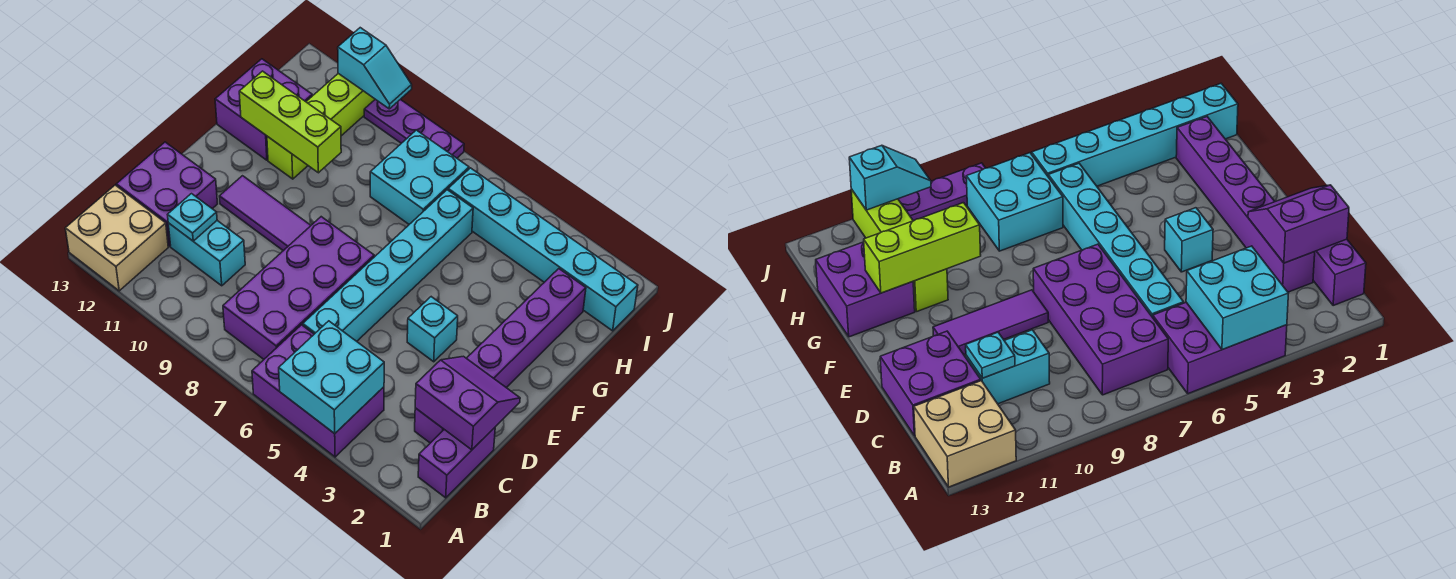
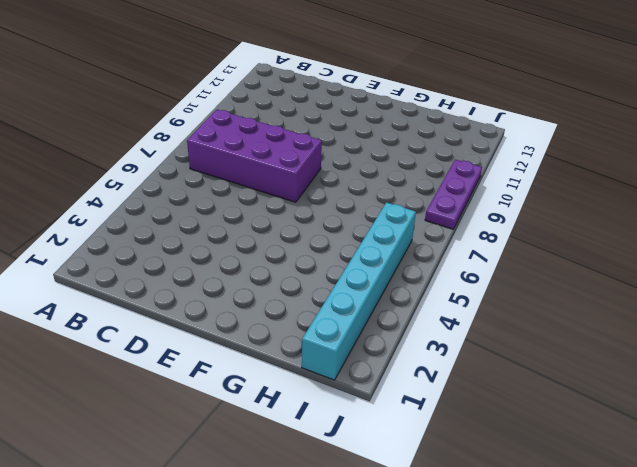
none -> purple brick A4:B6 level 1
none -> tan brick A12:B13 level 1
none -> purple brick B1:C1 level 1

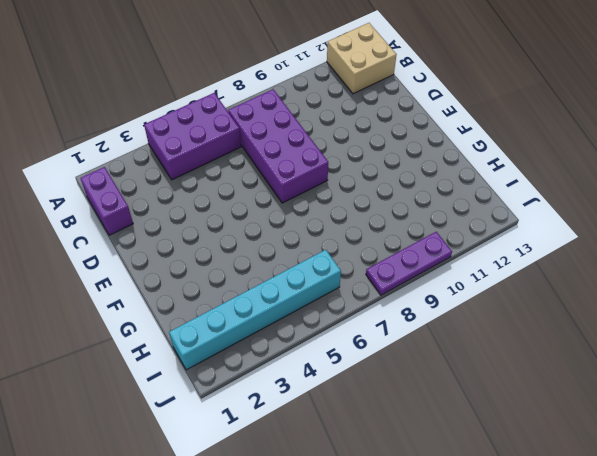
none -> purple brick C2:H2 level 1
none -> cyan brick C6:H6 level 1
none -> cyan brick C10:C11 level 1

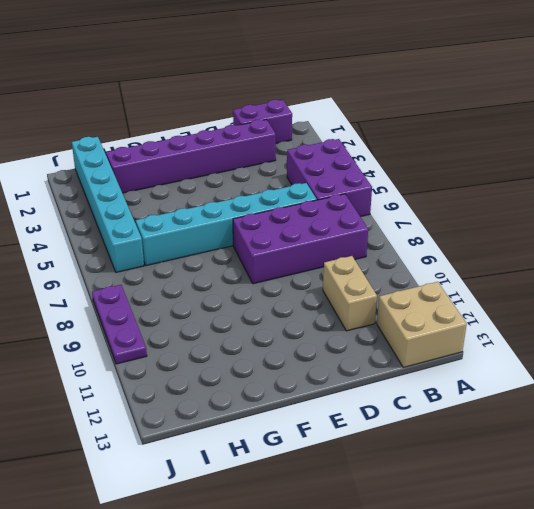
tan brick C10:C11 level 1 -> cyan brick C10:C11 level 1
none -> purple brick C12:D13 level 1
none -> cyan brick E4 level 1
none -> purple tile E9:E11 level 1

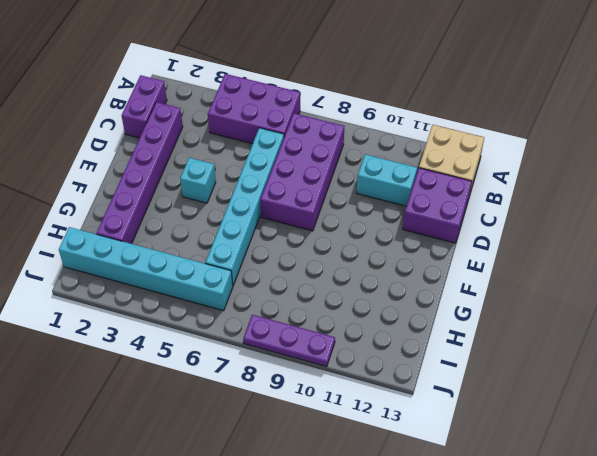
none -> purple tile E9:E11 level 1
none -> lime brick G11:J11 level 1
none -> purple brick G12:H13 level 1

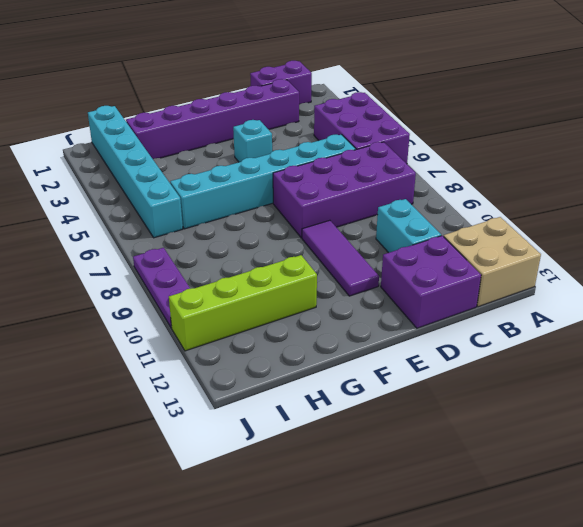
none -> purple brick G12:H13 level 1
none -> cyan brick H7:I8 level 1
none -> cyan brick A4:B5 level 2

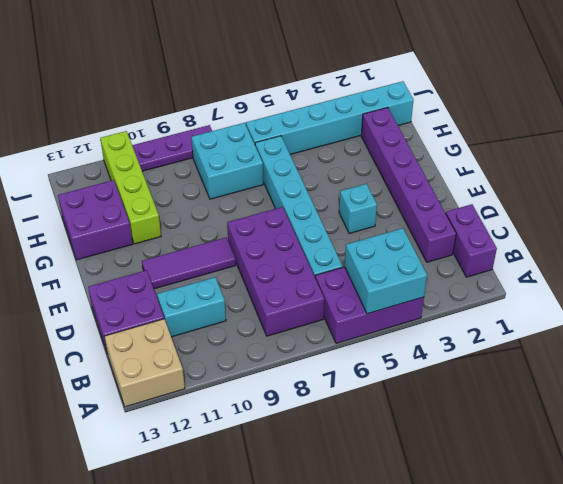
none -> purple slope C1:D2 level 2 top C
none -> cyan plate C11 level 2
none -> lime brick G10:G12 level 2

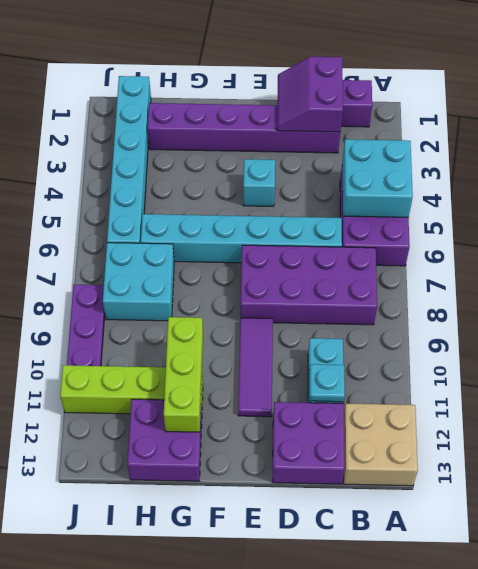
none -> cyan slope J10:J11 level 2 top 11

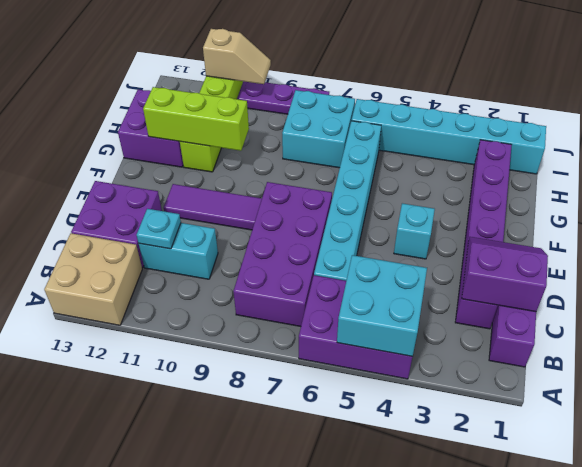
tan slope J10:J11 level 2 top 11 -> cyan slope J10:J11 level 2 top 11

